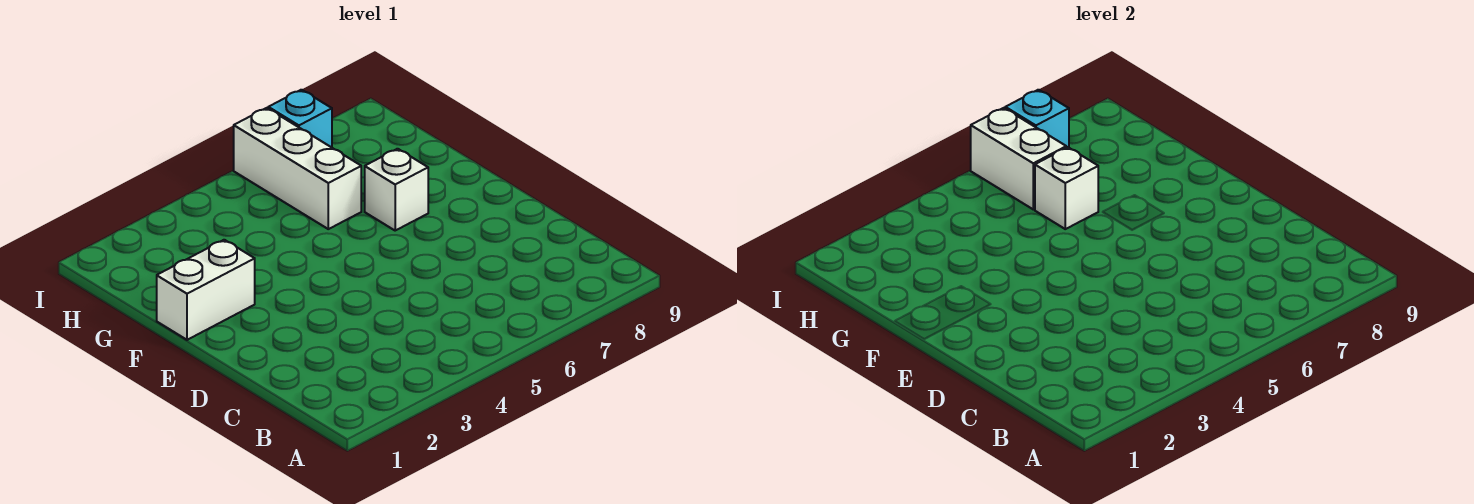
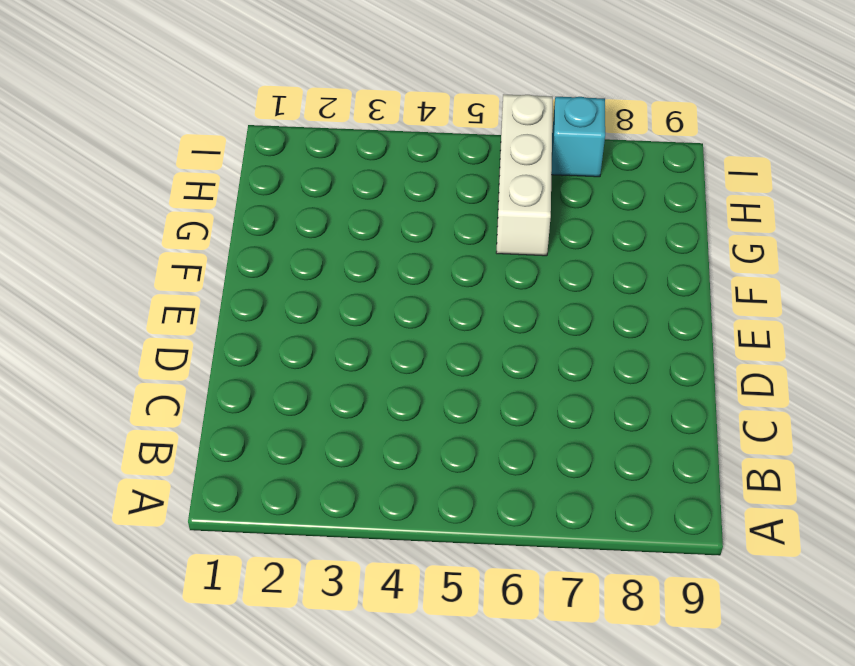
none -> white brick F1:F2 level 1
none -> white brick F7 level 1

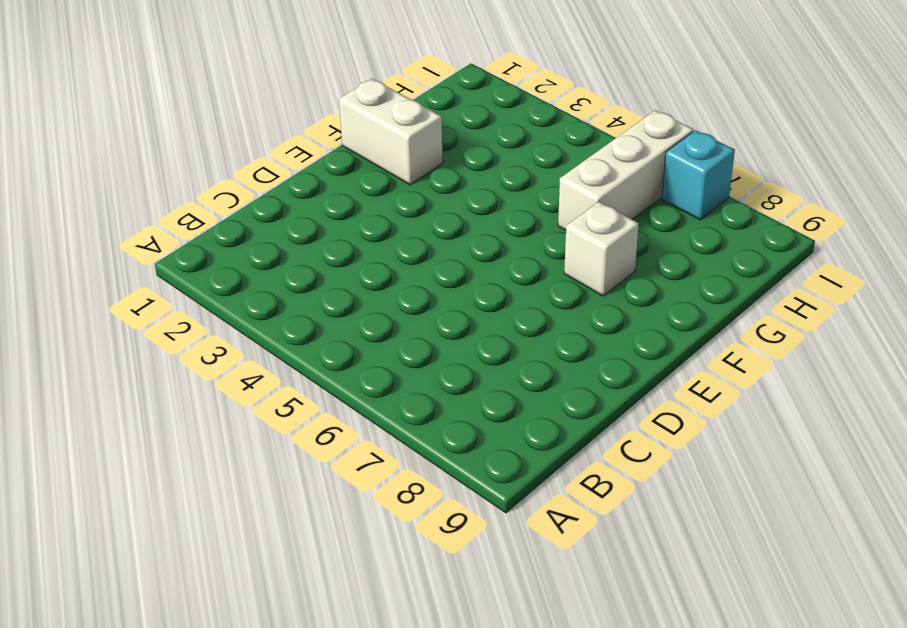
none -> white brick G6 level 2
none -> white brick H6:I6 level 2

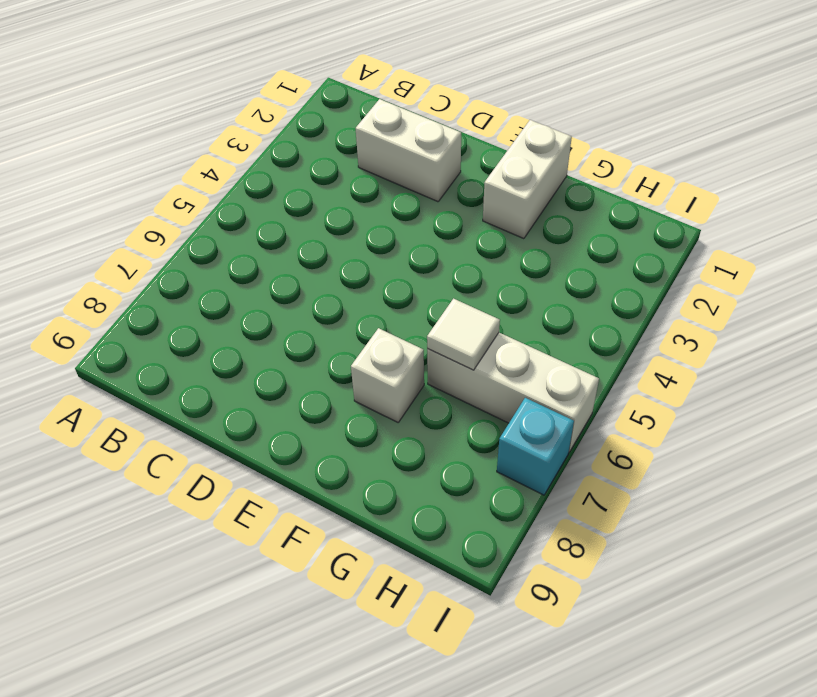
white brick C2:D2 level 1 -> white brick H6:I6 level 2
white tile G6 level 2 -> white brick G6 level 2
none -> cyan brick I7 level 2

